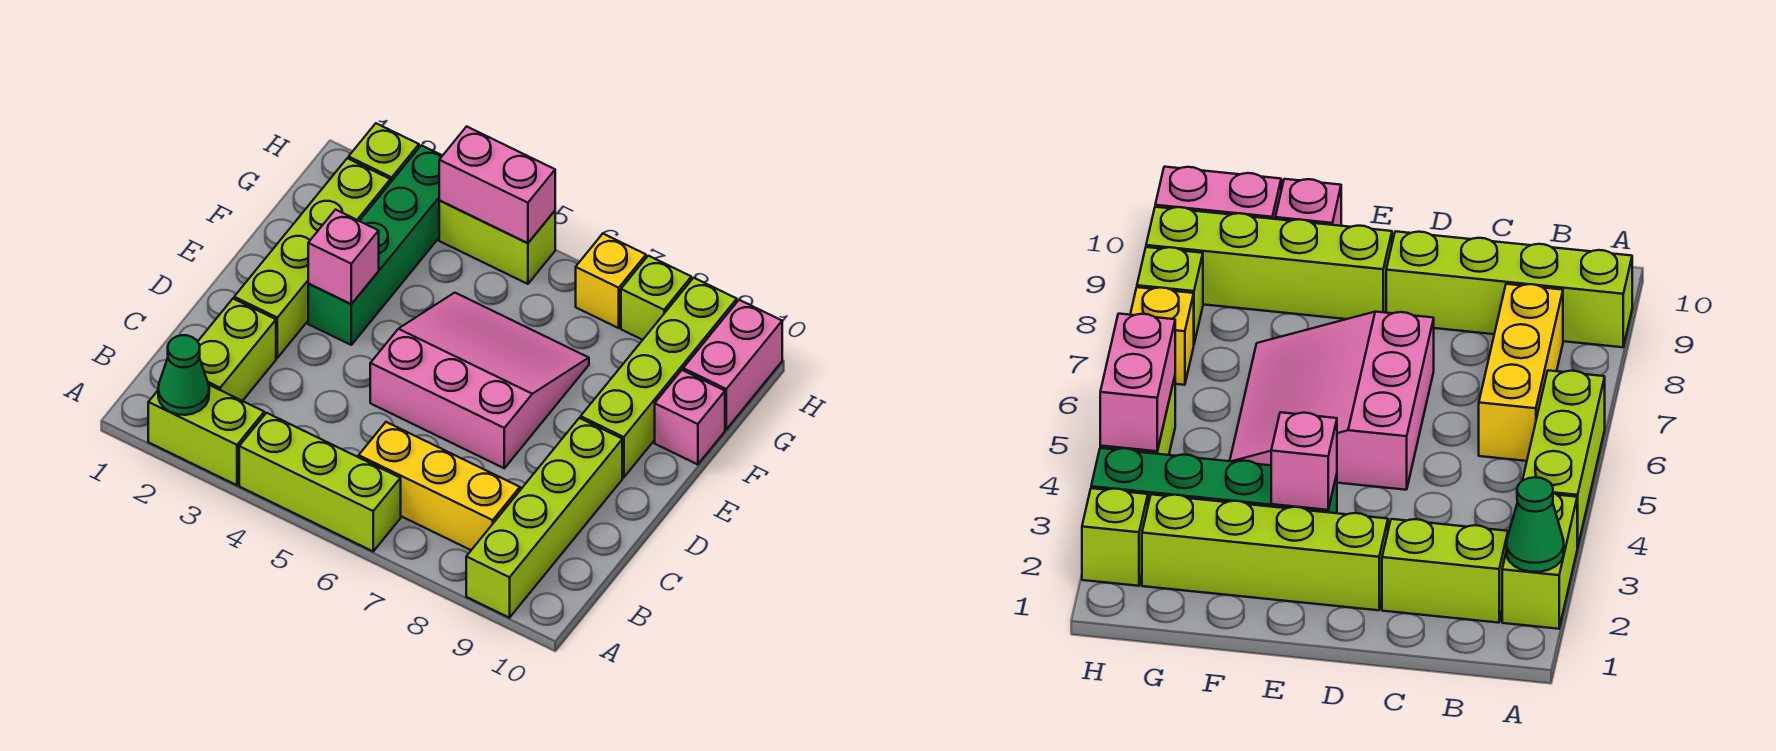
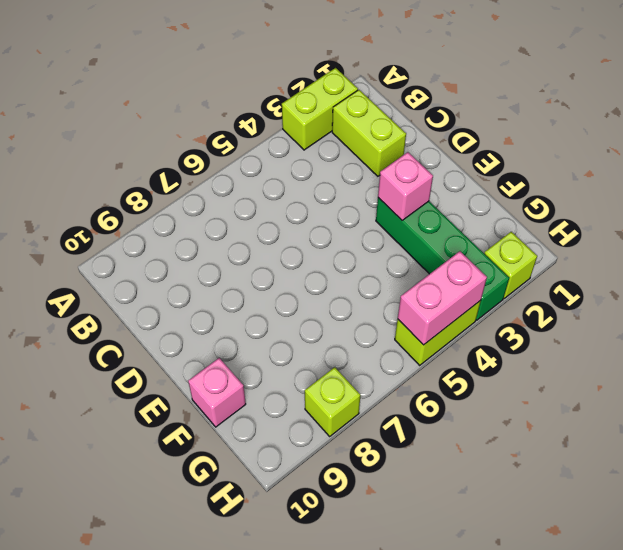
none -> lime brick A4:A6 level 1
none -> lime brick A9:D9 level 1
none -> yellow brick B6:B8 level 1

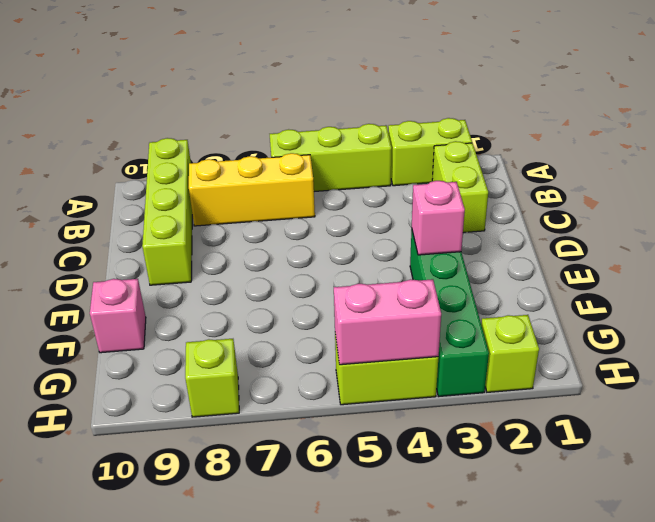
none -> lime brick D2:G2 level 1
none -> pink slope D5:F7 level 1 top D
none -> lime brick E9:H9 level 1

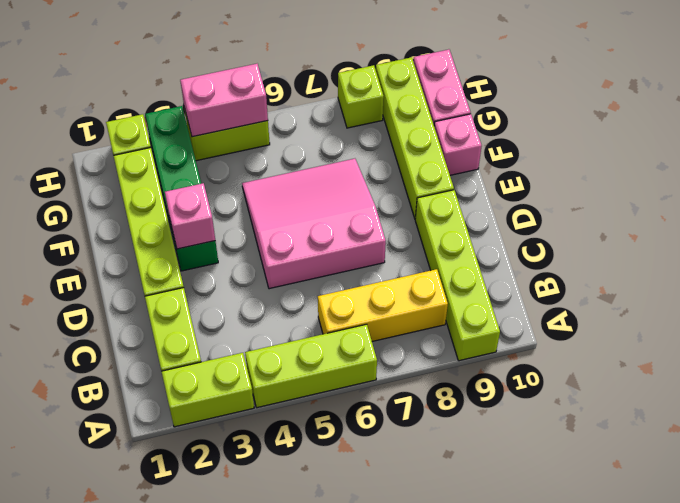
none -> yellow brick H7 level 1
none -> green cone A2 level 2

